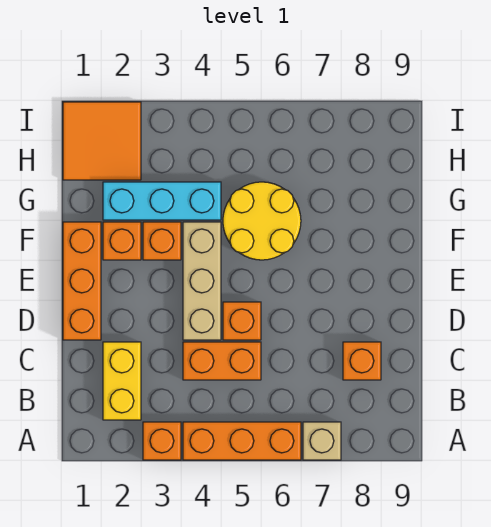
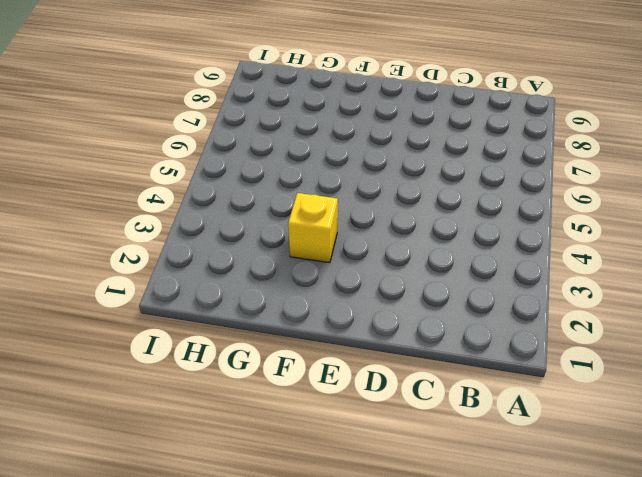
yellow brick F3 level 1 -> orange brick F3 level 1
none -> orange brick A3 level 1
none -> orange brick A4:A6 level 1
none -> tan brick A7 level 1

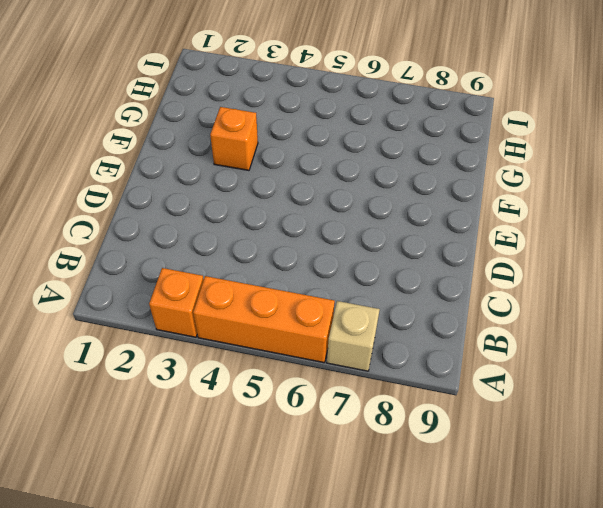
none -> yellow brick B2:C2 level 1
none -> orange brick C4:C5 level 1
none -> orange brick C8 level 1

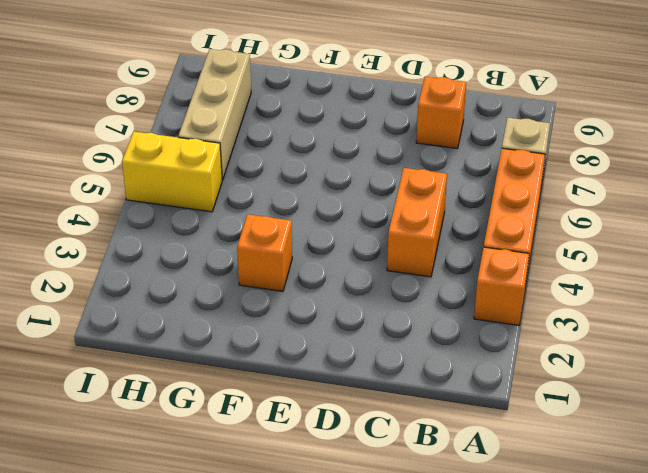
yellow brick H5:I5 level 1 -> yellow brick B2:C2 level 1
tan brick H6:H8 level 1 -> tan brick D4:F4 level 1
none -> orange brick D1:F1 level 1
none -> orange brick D5 level 1
none -> orange brick F2 level 1

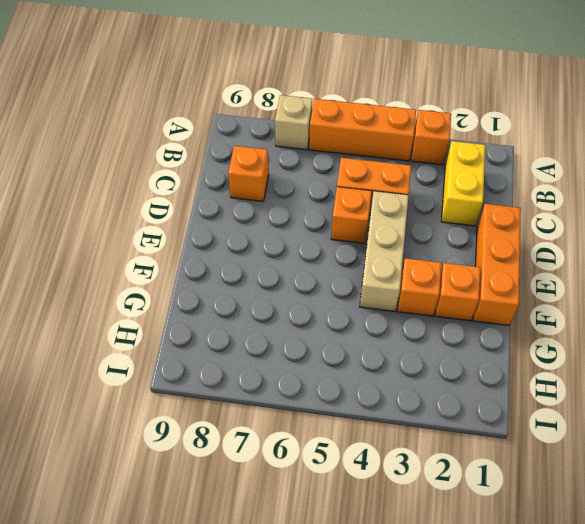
none -> yellow round brick F5:G6 level 1
none -> cyan brick G2:G4 level 1
none -> orange tile H1:I2 level 1

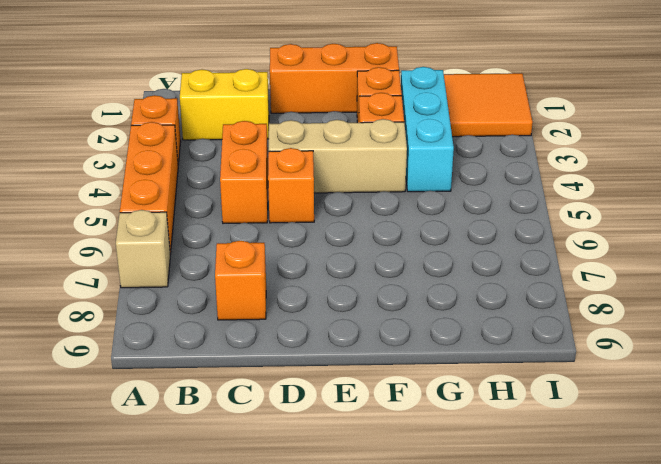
none -> yellow round brick F5:G6 level 1

